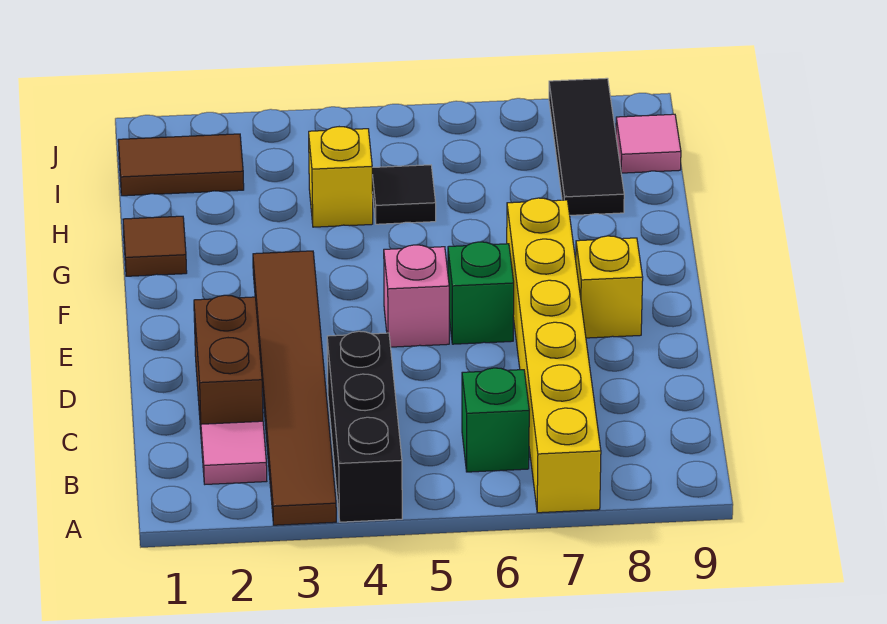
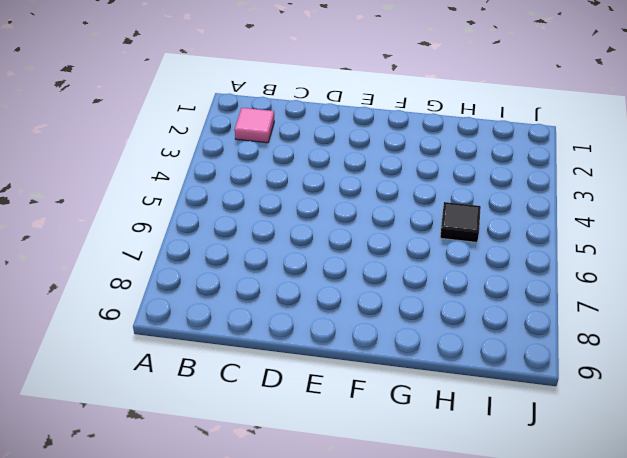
none -> brown tile A3:F3 level 1
none -> black brick A4:C4 level 1
none -> yellow brick A7:F7 level 1

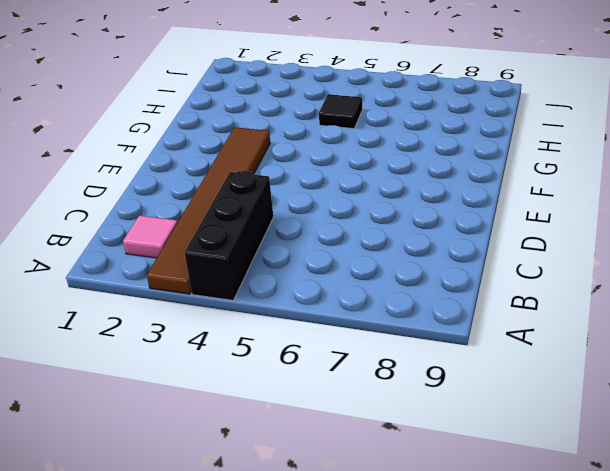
none -> yellow brick A7:F7 level 1
none -> green brick B6 level 1
none -> brown brick C2:D2 level 1

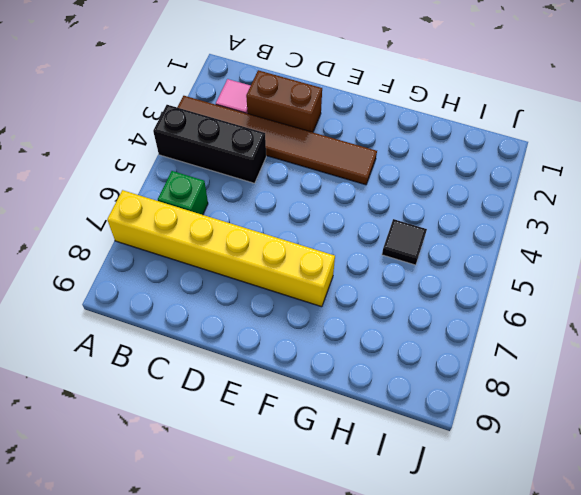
none -> pink brick E5 level 1
none -> green brick E6 level 1
none -> yellow brick E8 level 1

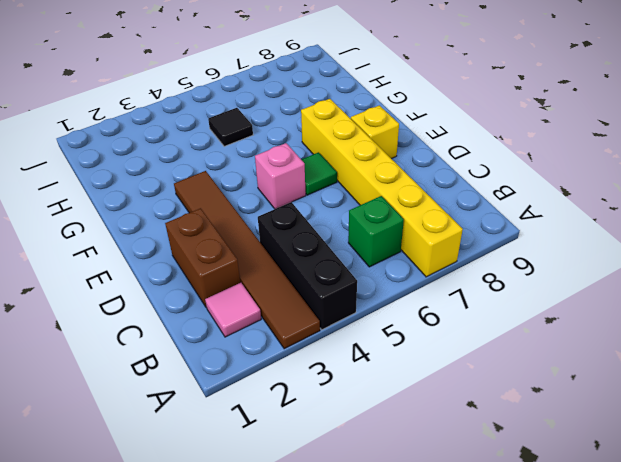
green tile E6 level 1 -> green brick E6 level 1
none -> brown tile G1 level 1
none -> yellow brick H4 level 1
none -> black tile H8:J8 level 1

